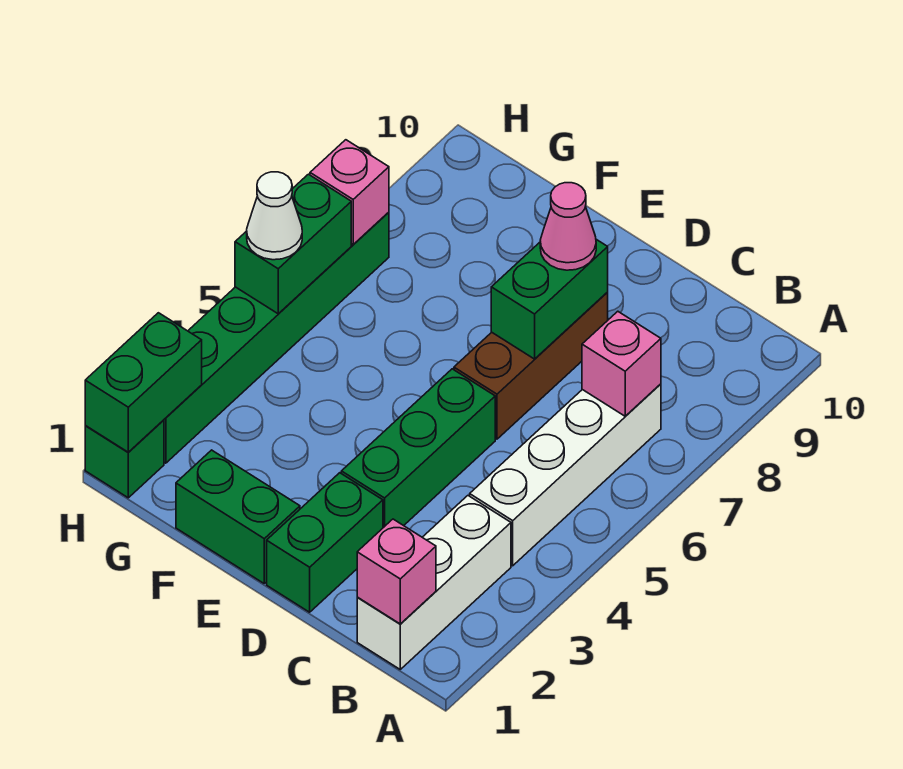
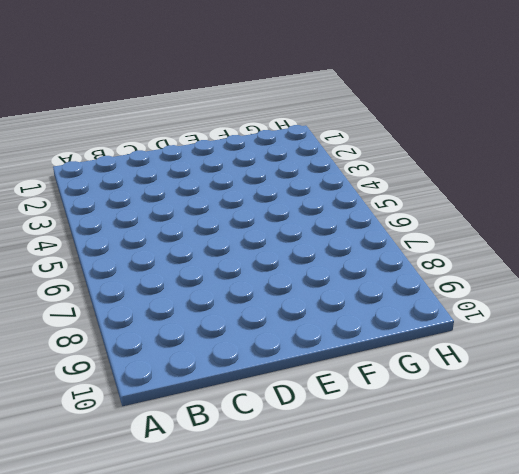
none -> white brick B1:B3 level 1
none -> white brick B4:B7 level 1
none -> green brick D1:D2 level 1

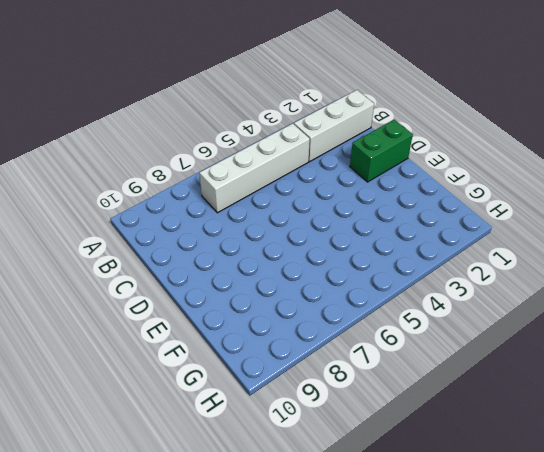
none -> green brick D3:D5 level 1
none -> brown brick D6:D8 level 1
none -> green brick E1:F1 level 1

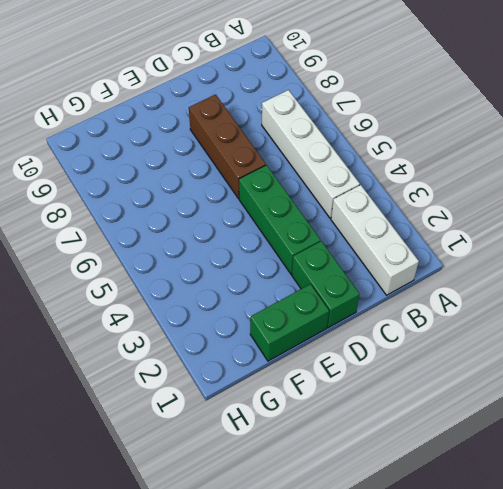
none -> green brick H1 level 1
none -> green brick H2:H7 level 1
none -> pink brick B1 level 2

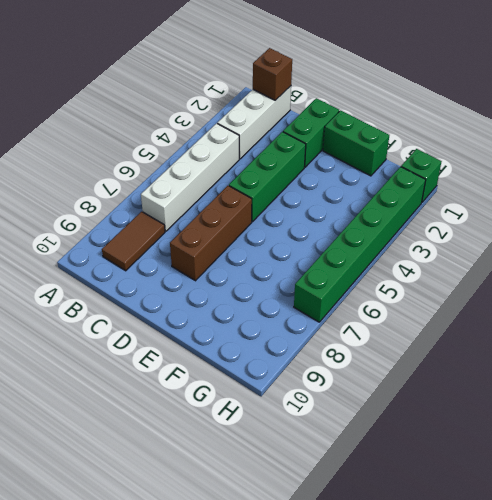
brown brick B1 level 2 -> pink brick B1 level 2
brown tile B8:B9 level 1 -> none
none -> pink brick B7 level 2
none -> green brick D7:D8 level 2
none -> green brick H1:H2 level 2

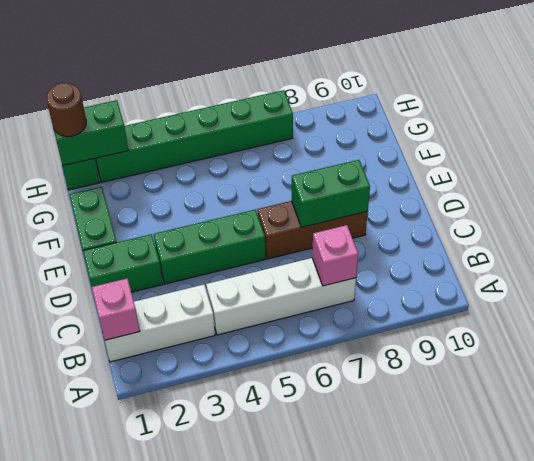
brown round brick H1 level 3 -> none
none -> green brick H5:H6 level 2
none -> pink brick H7 level 2
none -> pink cone D8 level 3

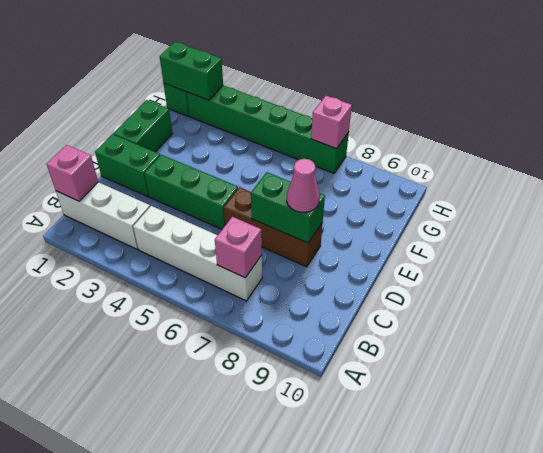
none -> green brick H5:H6 level 2
none -> white cone H5 level 3

